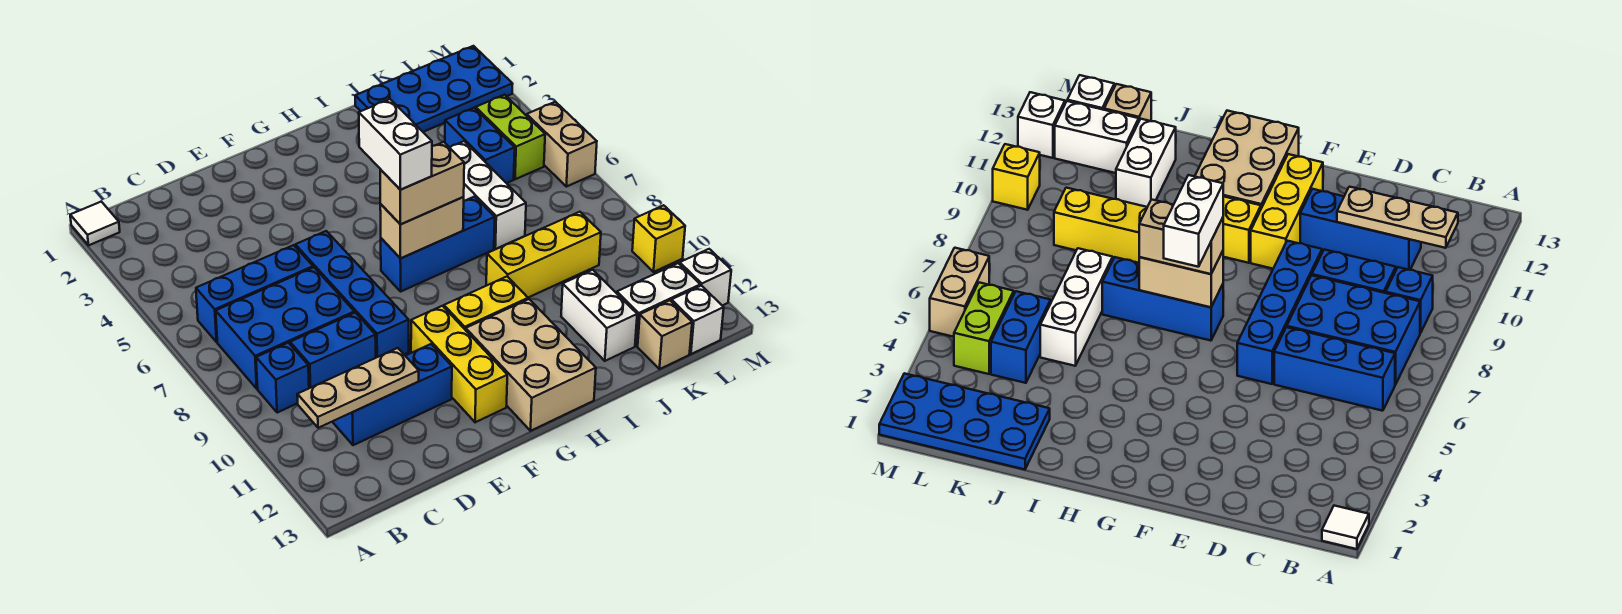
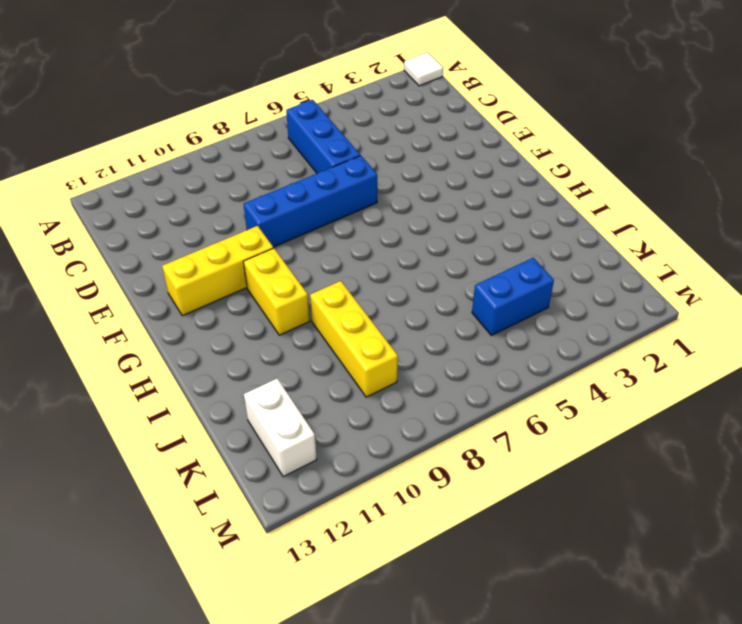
none -> blue brick B7:D8 level 1
none -> blue brick B9 level 1
none -> blue brick C9:D9 level 1

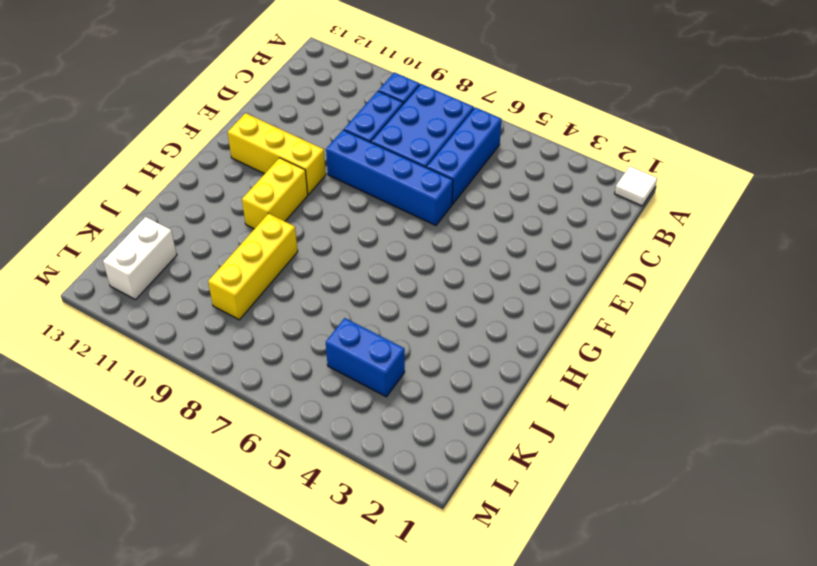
none -> blue brick C11:E11 level 1
none -> blue brick G7:I7 level 1
none -> tan brick G11:H13 level 1

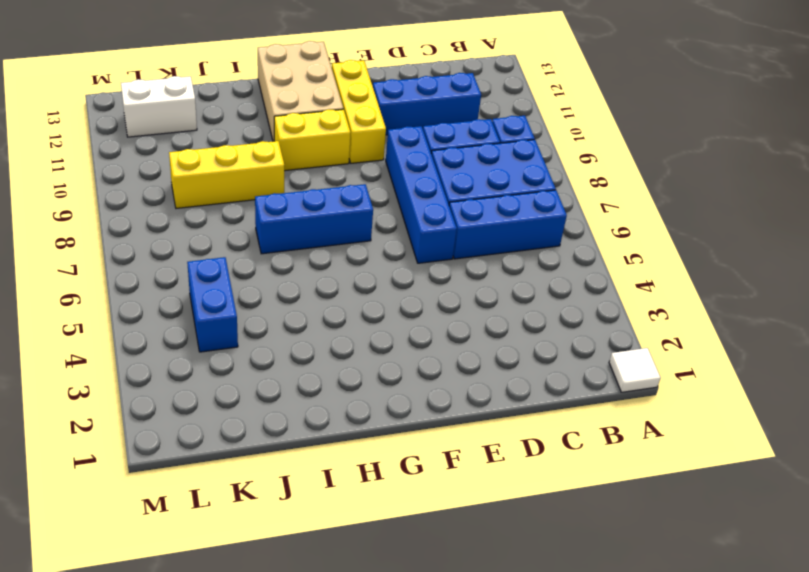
none -> blue plate J1:M2 level 1
none -> white brick J5:J7 level 1
none -> white brick J11:J12 level 1

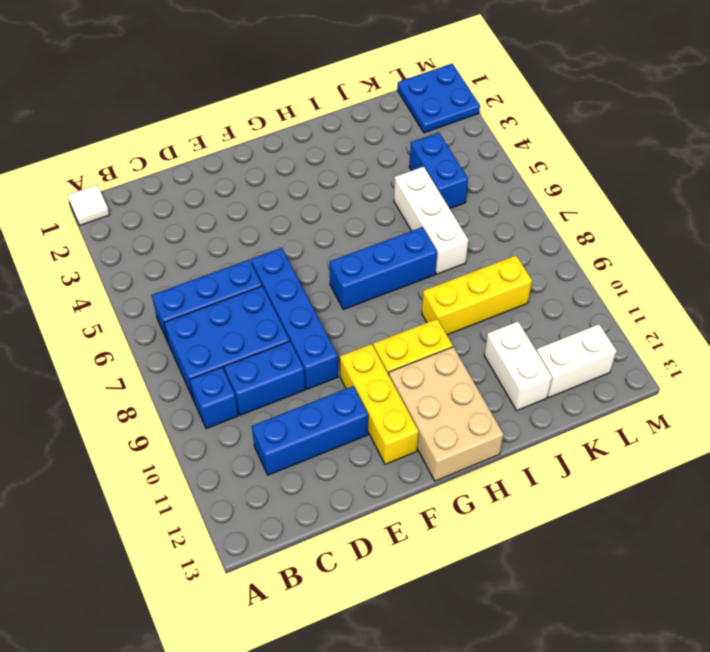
blue plate L1:M2 level 1 -> blue plate J1:M2 level 1
none -> tan brick K13 level 1
none -> lime brick L4:L5 level 1
none -> white brick L13 level 1

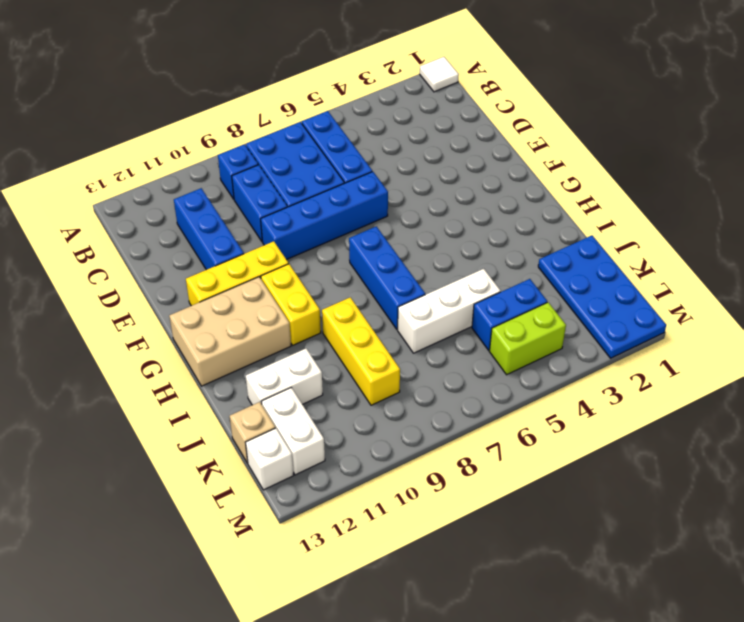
none -> tan brick M5:M6 level 1
none -> yellow brick M10 level 1
none -> white brick M12 level 1

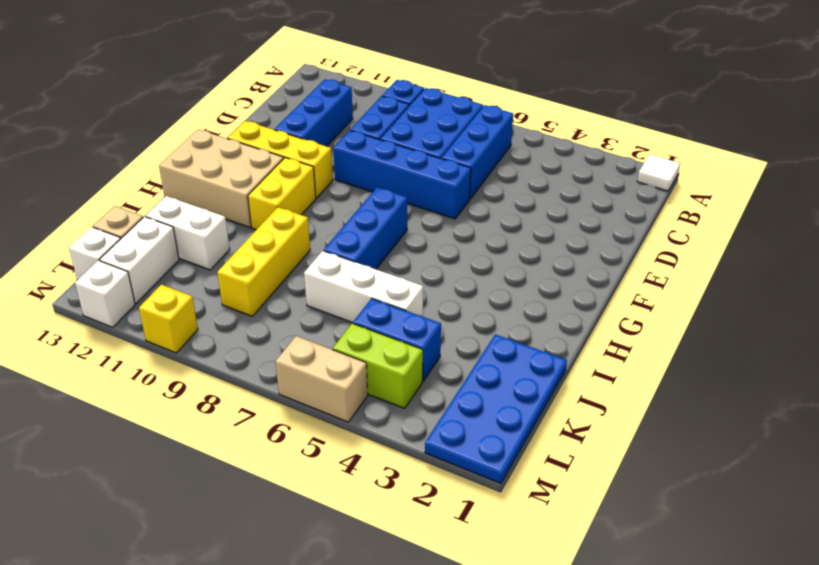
none -> tan plate B11:D11 level 2
none -> tan brick G7:H7 level 2
none -> tan brick G7:H7 level 3

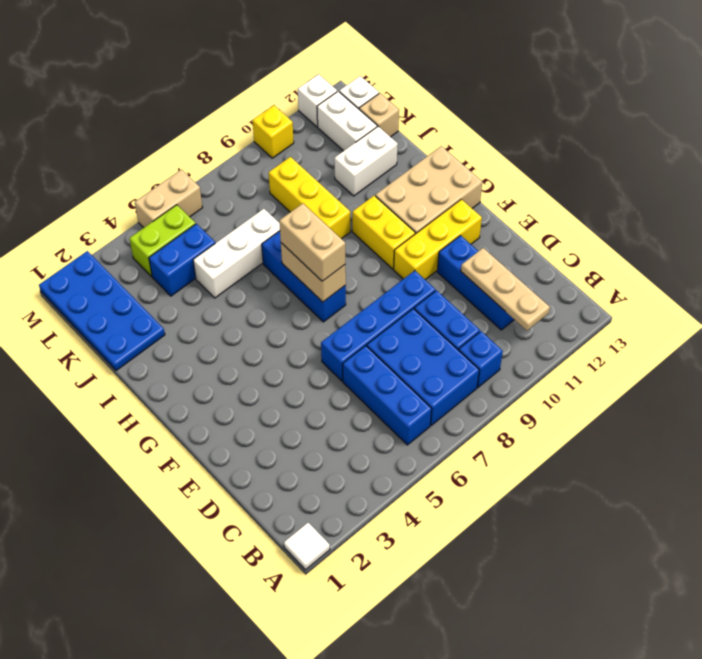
none -> white brick G6:G7 level 4

